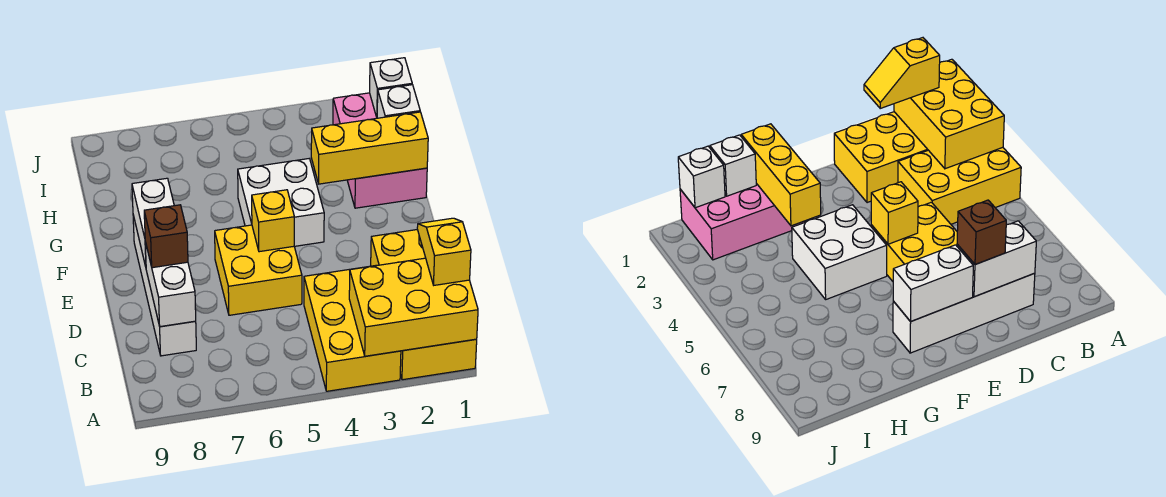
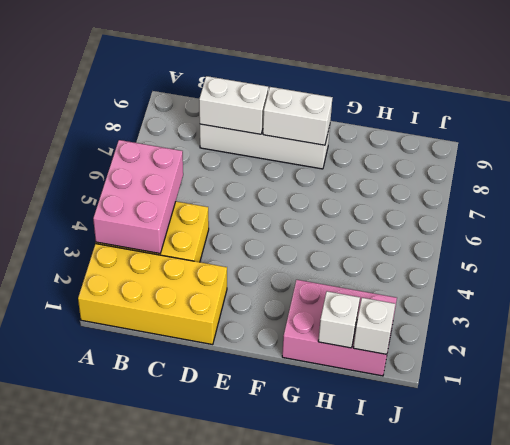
pink brick A3:B5 level 2 -> yellow brick A1:B3 level 2
none -> yellow brick D5:E6 level 1
none -> white brick F4:G5 level 1
none -> yellow brick E5 level 2

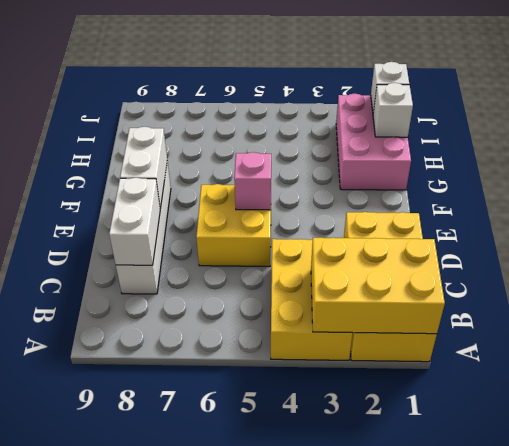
pink brick E5 level 2 -> yellow brick E5 level 2
none -> white brick F4:G5 level 1
none -> yellow brick G1:G3 level 2
none -> yellow slope B1:C1 level 3 top B

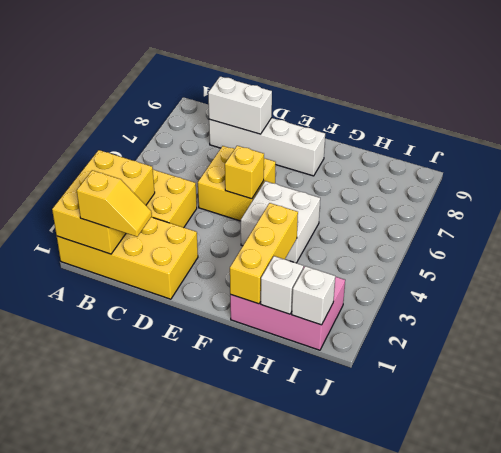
none -> white brick E8:F8 level 2
none -> brown brick D8 level 3

